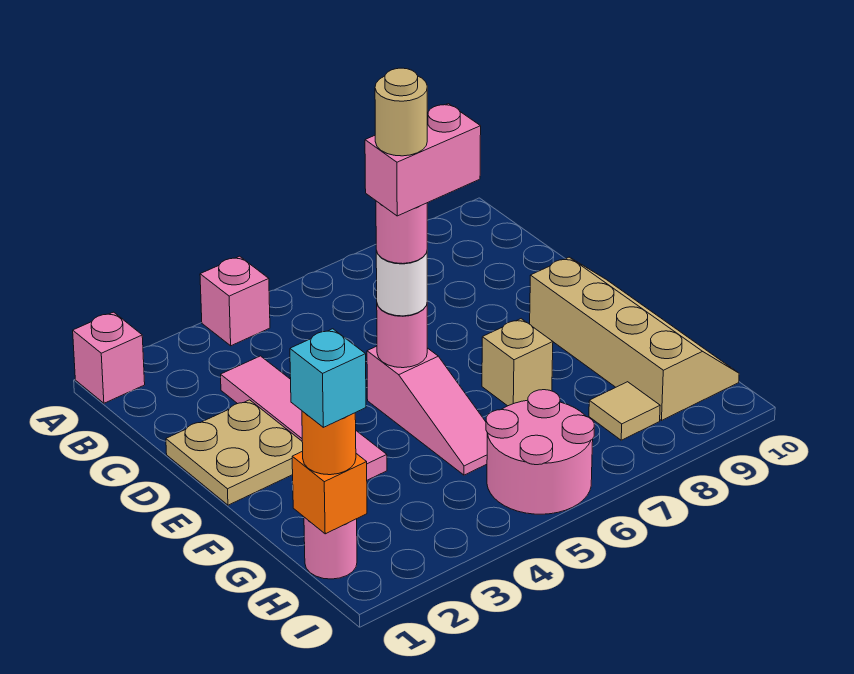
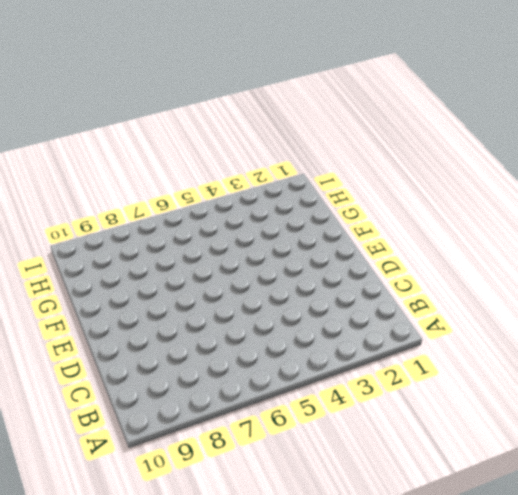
none -> pink brick A1 level 1
none -> pink brick A4 level 1
none -> pink tile C3:F3 level 1

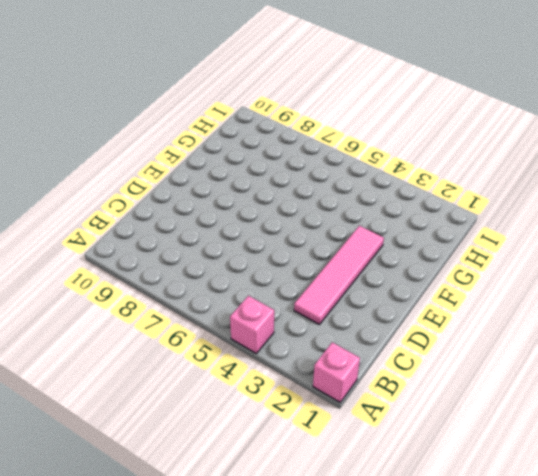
none -> tan plate D1:E2 level 1
none -> pink slope E5:G5 level 1 top E
none -> tan slope E9:H10 level 1 top 9

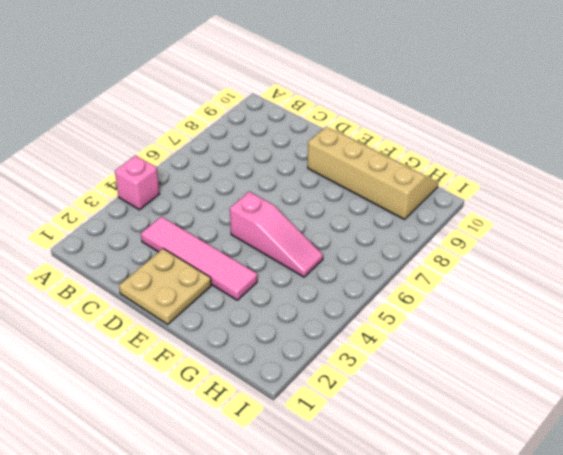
none -> pink brick A1 level 1
none -> tan brick F7 level 1
none -> pink round brick H1 level 1

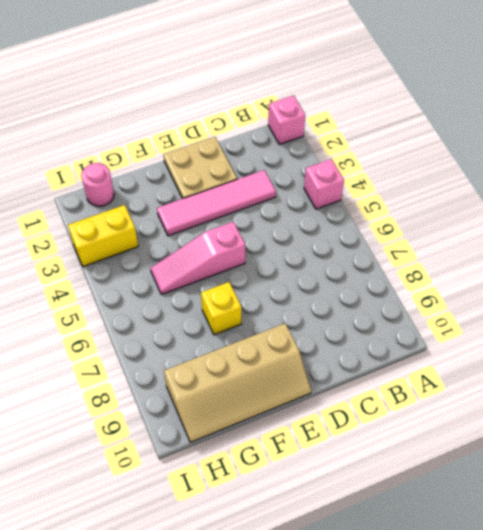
yellow brick F7 level 1 -> tan brick F7 level 1
yellow brick H3:I3 level 1 -> none
none -> pink round brick H5:I6 level 1
none -> tan tile H8 level 1
none -> pink round brick E5 level 2

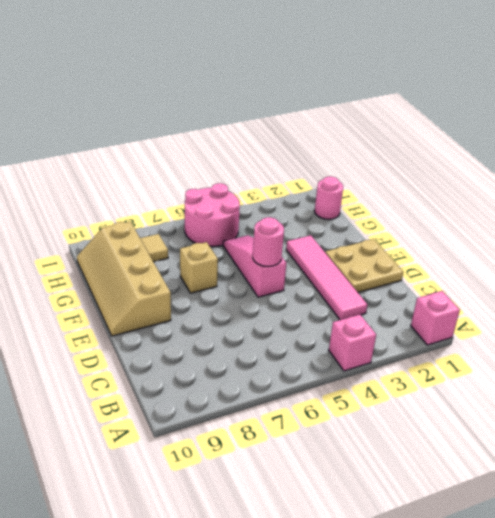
none -> orange brick H1 level 2
none -> white round brick E5 level 3
none -> orange round brick H1 level 3

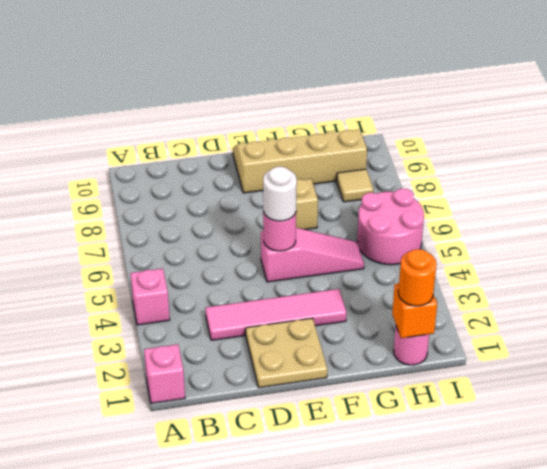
none -> pink round brick E5 level 4
none -> cyan brick H1 level 4
none -> pink brick E5:E6 level 5

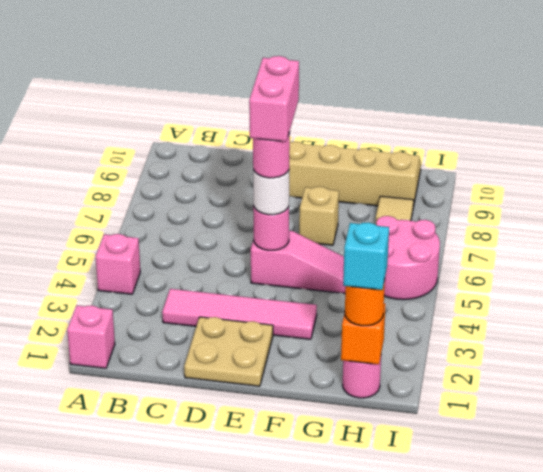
none -> tan round brick E5 level 6

